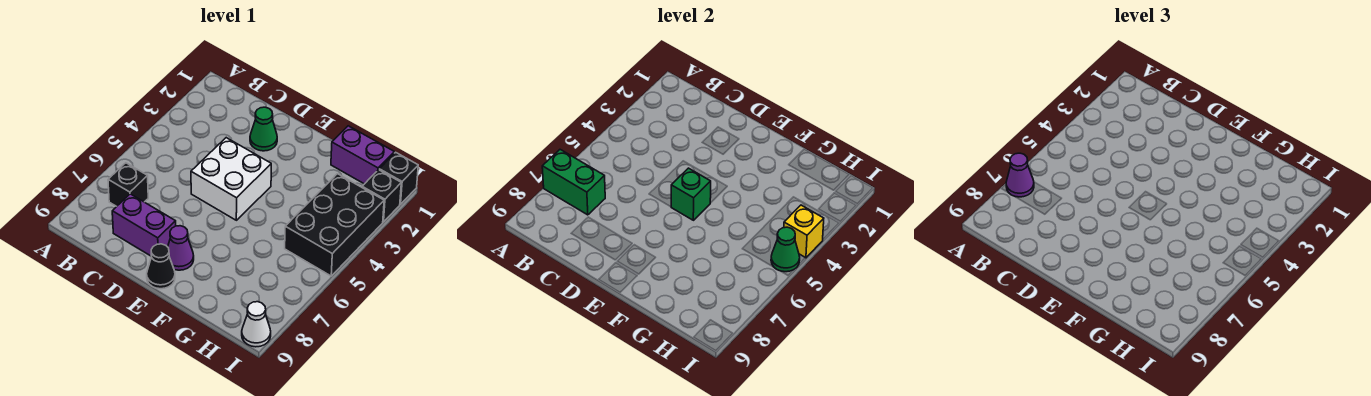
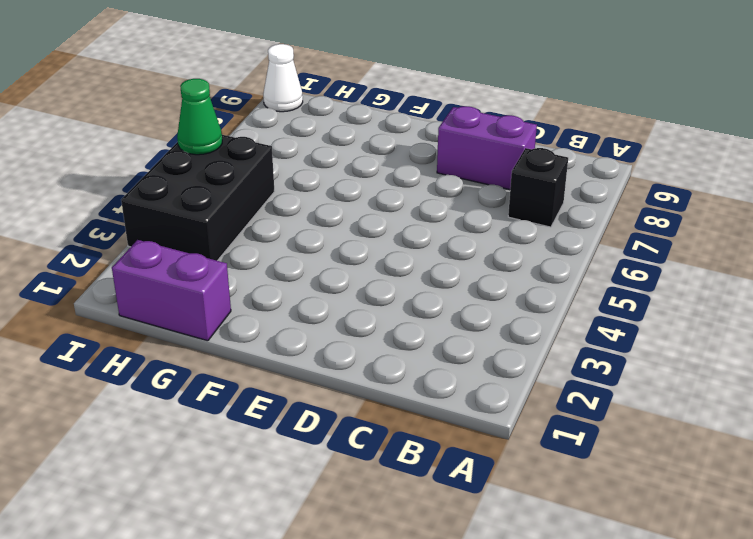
none -> green cone D2 level 1
none -> white brick D4:E5 level 1
none -> purple cone E8 level 1

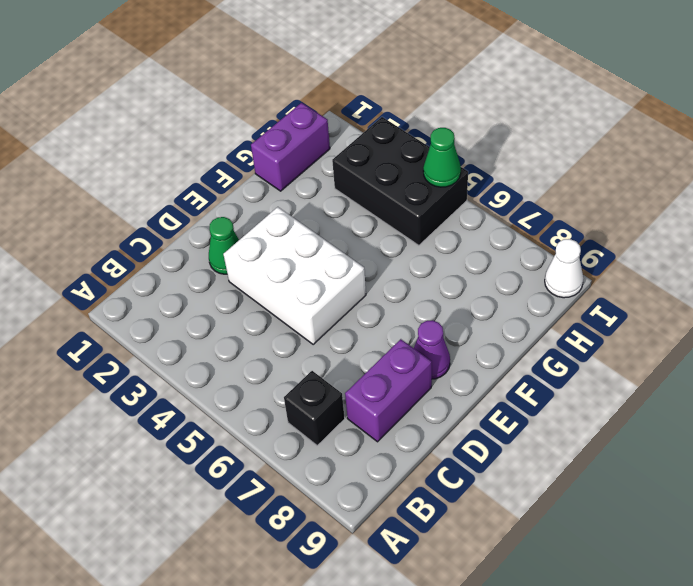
white brick D3:E5 level 1 -> white brick D4:E5 level 1
none -> black cone E9 level 1
none -> black brick I1 level 1
none -> black brick I2 level 1

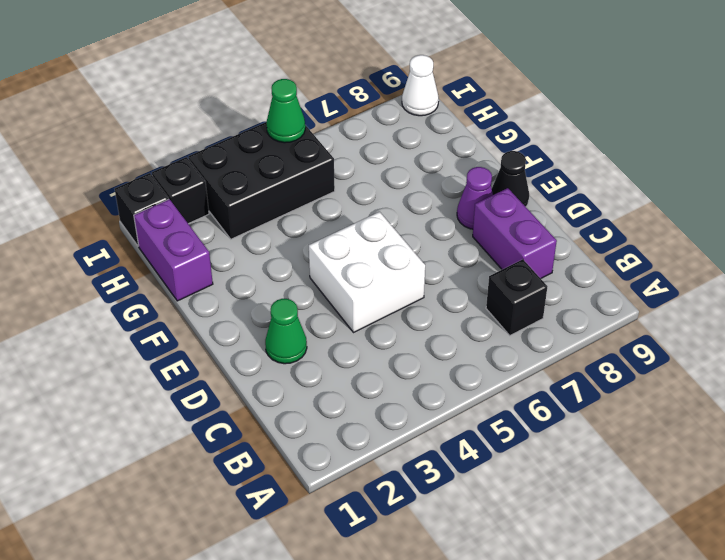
none -> green brick A7:B7 level 2
none -> green brick E5 level 2
none -> yellow brick I4 level 2

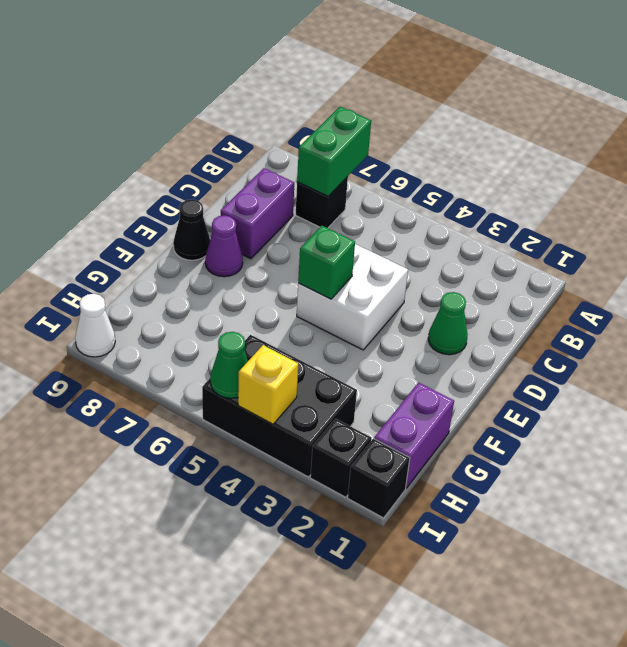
none -> purple cone A7 level 3

